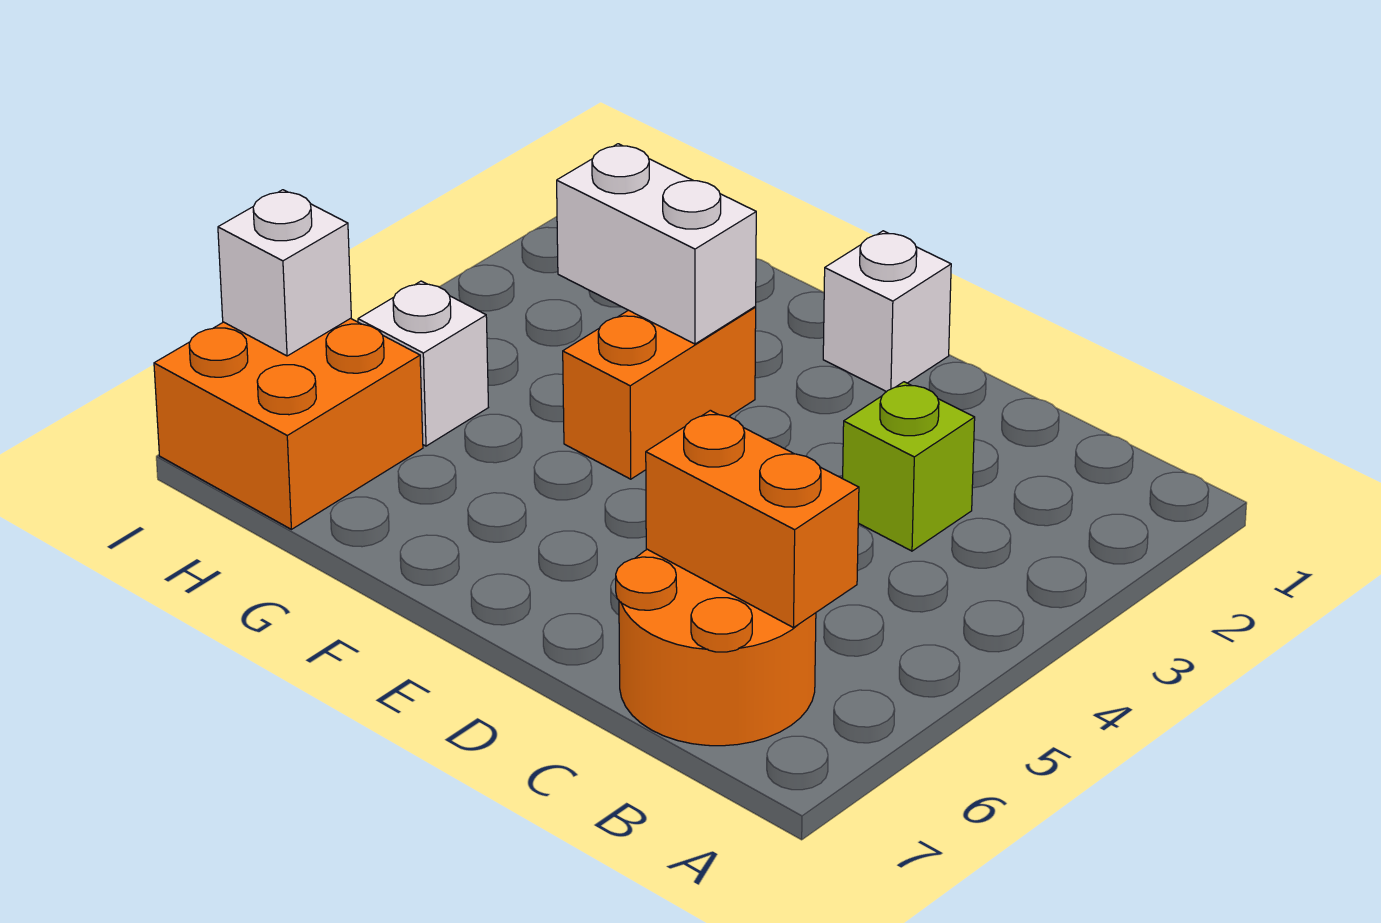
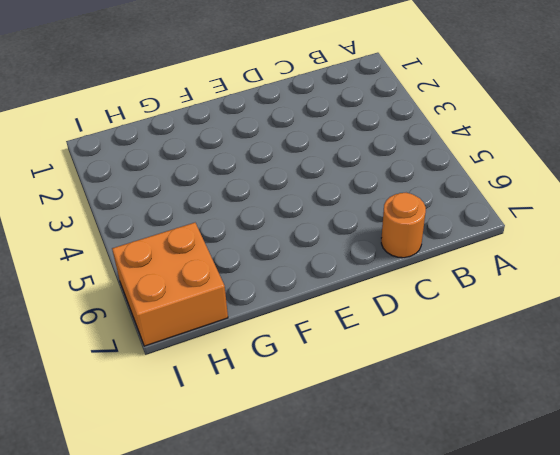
orange round brick C7 level 1 -> orange round brick B6:C7 level 1
none -> lime brick C3 level 1
none -> white brick E1 level 1

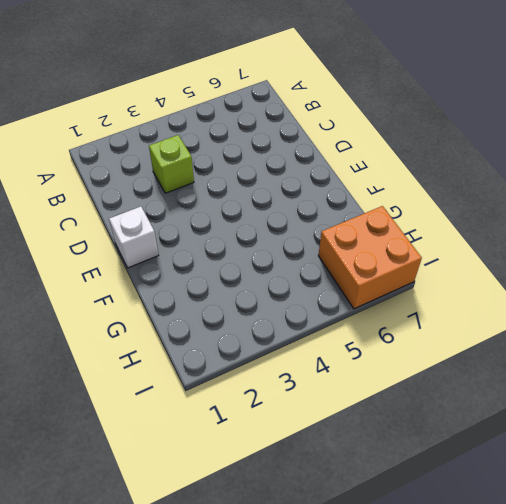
none -> orange round brick B6:C7 level 1
none -> orange brick F3:F4 level 1

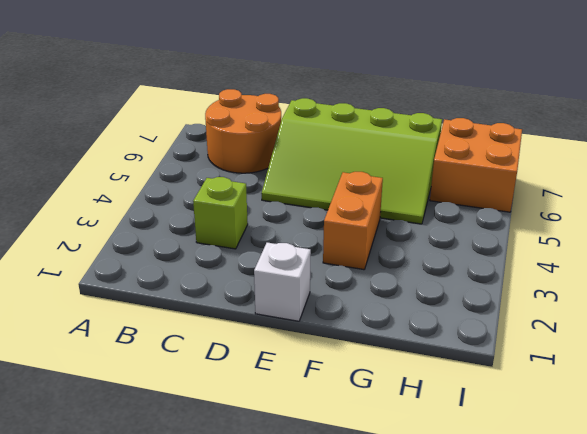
lime slope D5:G7 level 1 top 7 -> none
none -> white brick H5 level 1
none -> orange brick B6:C6 level 2

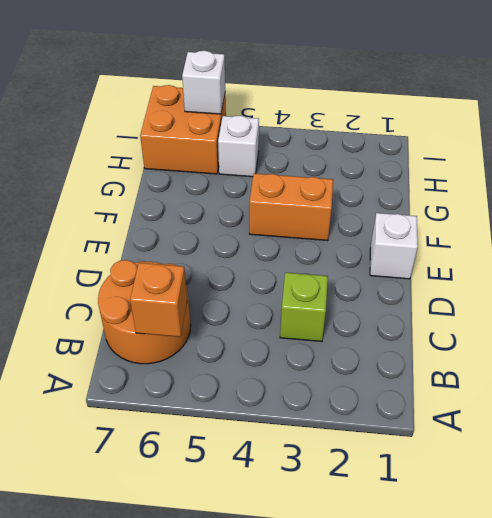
orange brick B6 level 2 -> orange brick B6:C6 level 2
none -> white brick F3:G3 level 2

